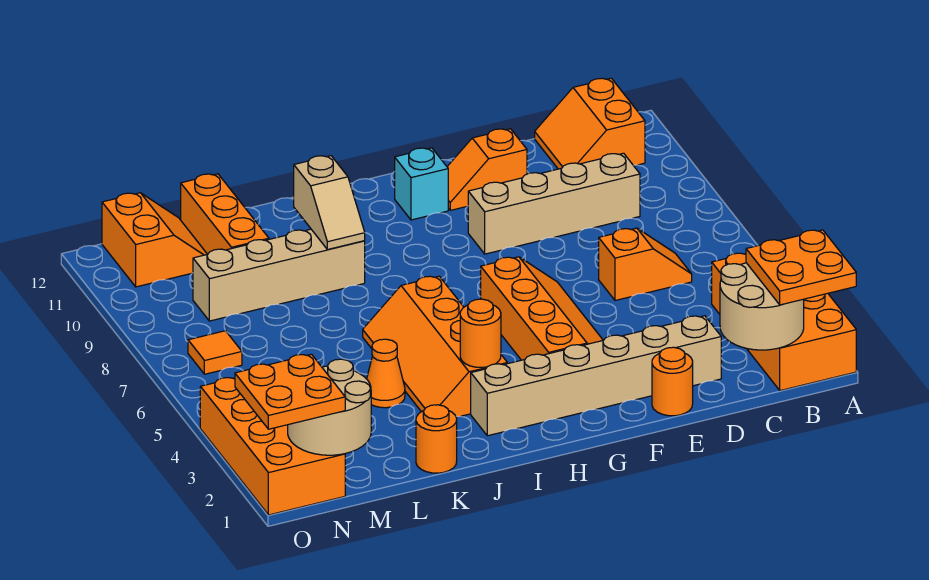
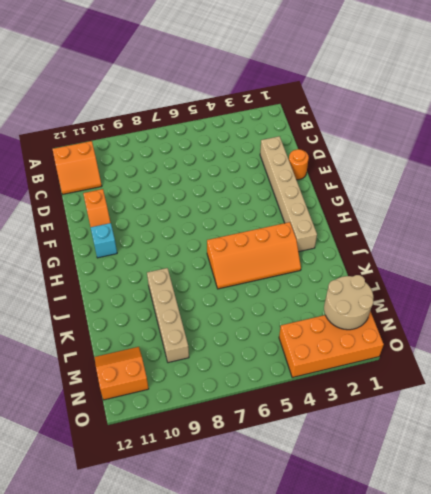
none -> orange brick A1:B4 level 1
none -> orange slope C6:D6 level 1 top D
none -> tan brick C9:F9 level 1

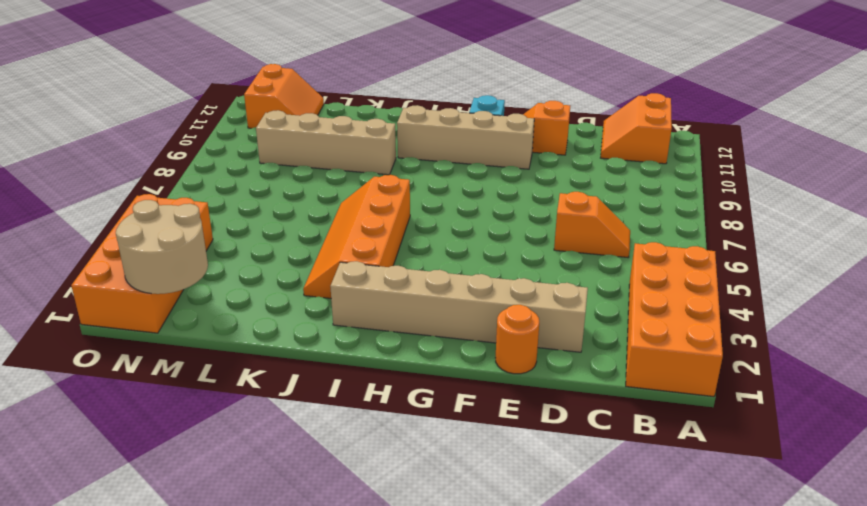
tan brick F10:I10 level 1 -> tan brick C9:F9 level 1
none -> orange slope F3:G6 level 1 top G
none -> orange round brick K1 level 1
none -> orange cone K4 level 1

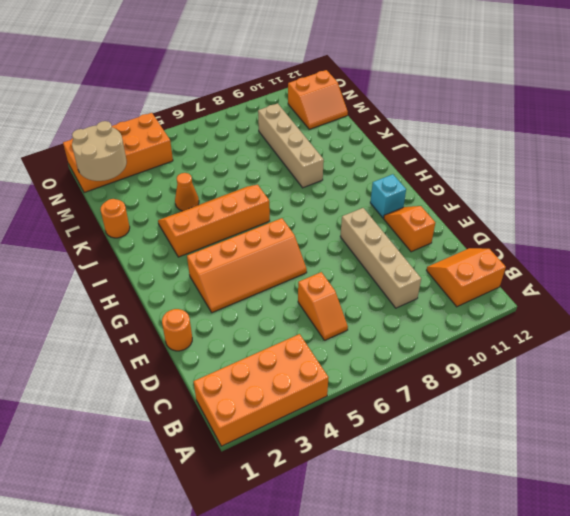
none -> tan brick D2:I2 level 1
none -> orange brick L10:L12 level 1
none -> orange tile N7 level 1

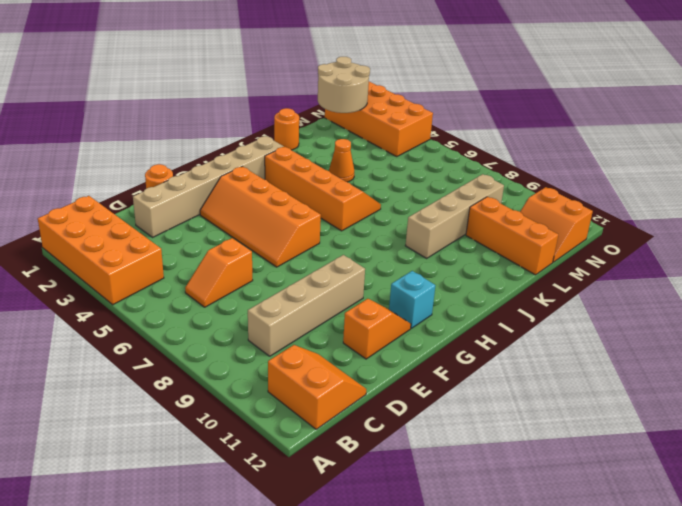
none -> orange tile N7 level 1
none -> tan round brick B1:C2 level 2
none -> orange round brick I3 level 2

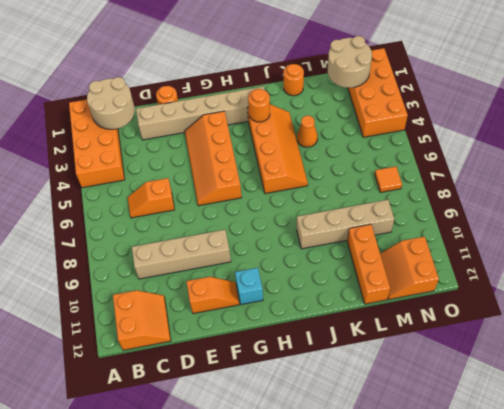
none -> tan slope J9:J10 level 2 top 10
none -> orange plate A1:B2 level 3
none -> orange plate N1:O2 level 3

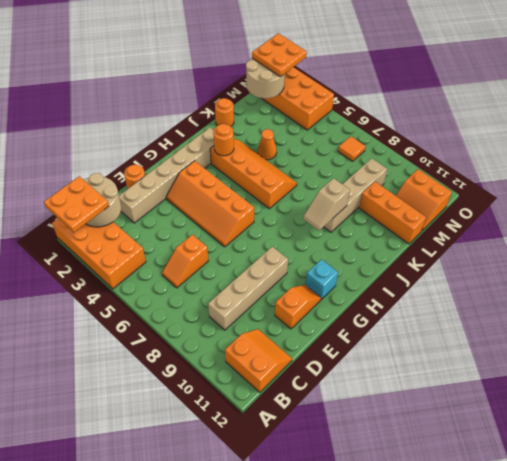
tan slope I9:J9 level 2 top J -> tan slope J9:J10 level 2 top 10

